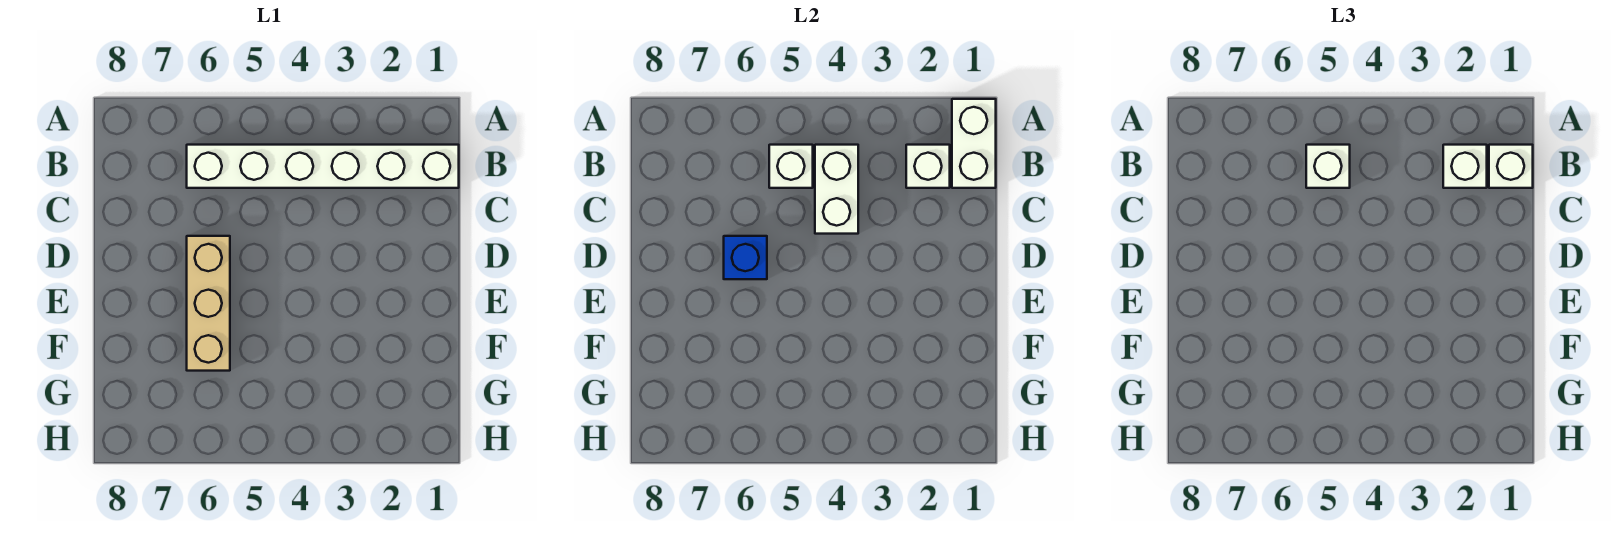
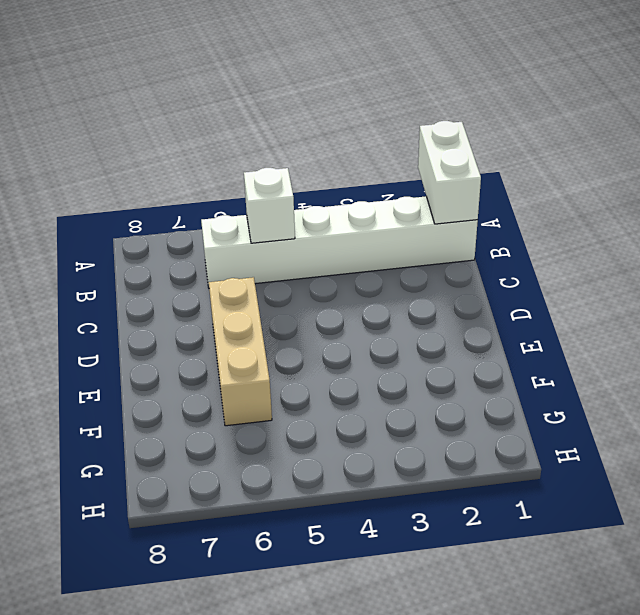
none -> white brick B2 level 2
none -> white brick B4:C4 level 2

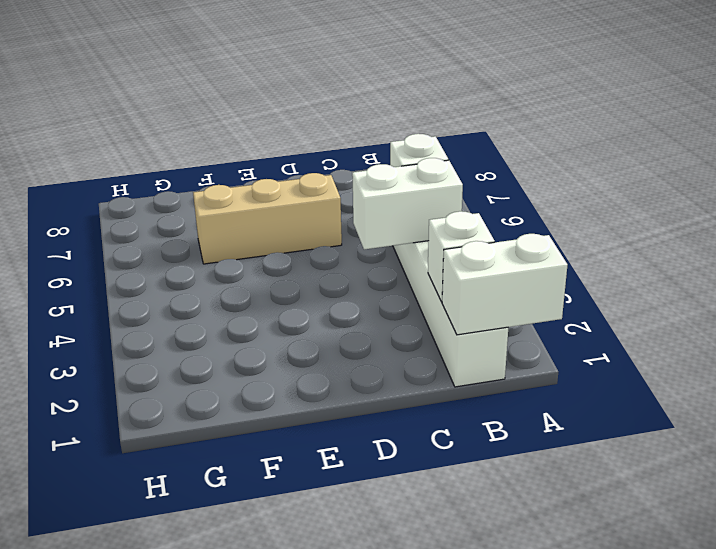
none -> blue brick D6 level 2
none -> white brick B1 level 3

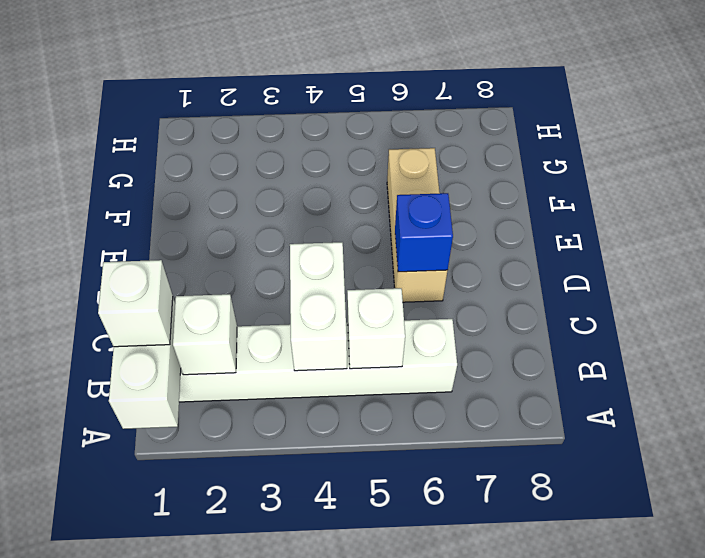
none -> white brick B2 level 3
none -> white brick B5 level 3

